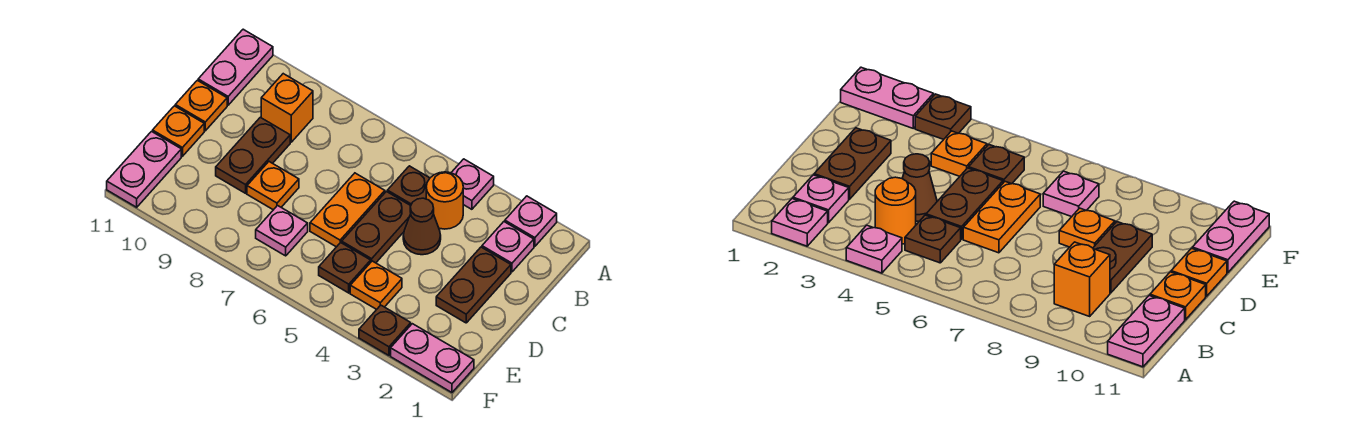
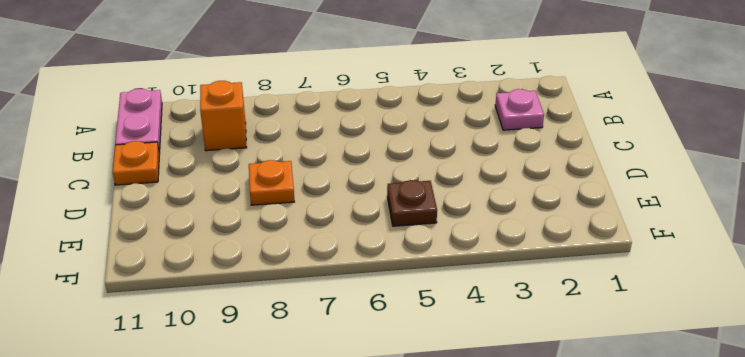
none -> pink plate A2 level 1
none -> pink plate A4 level 1
none -> orange round brick B4 level 1

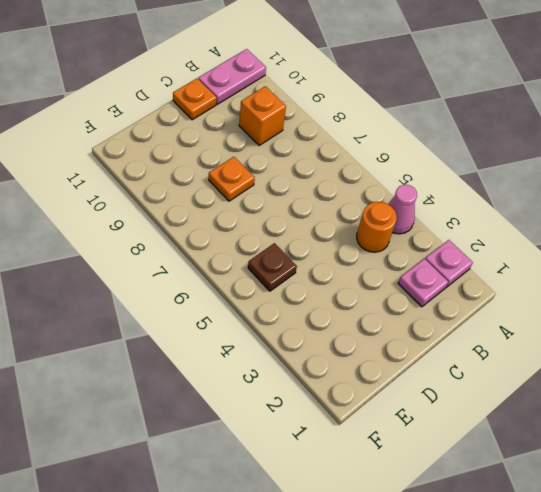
pink cone A4 level 1 -> pink plate A4 level 1
none -> brown plate B5 level 1
none -> brown plate C2:D2 level 1
none -> brown cone C4 level 1

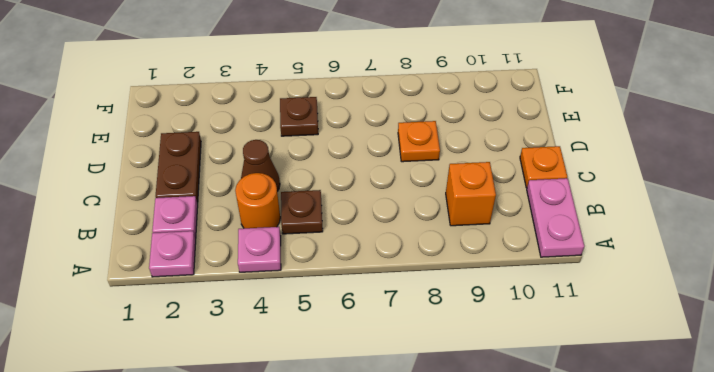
none -> brown plate C5:D5 level 1
none -> orange plate C6:D6 level 1
none -> brown plate C9:D9 level 1

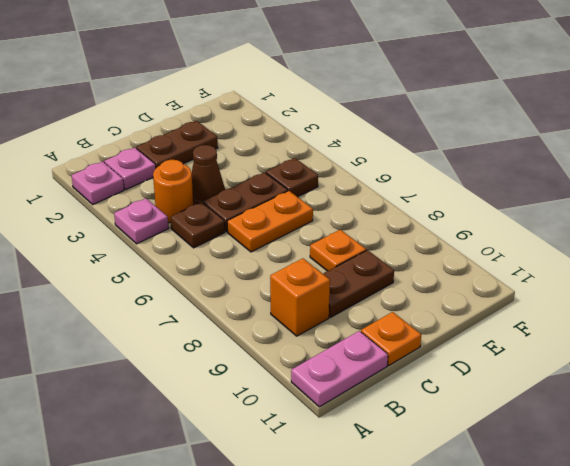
none -> orange plate D11 level 1
none -> orange plate E4 level 1
none -> pink plate E7 level 1

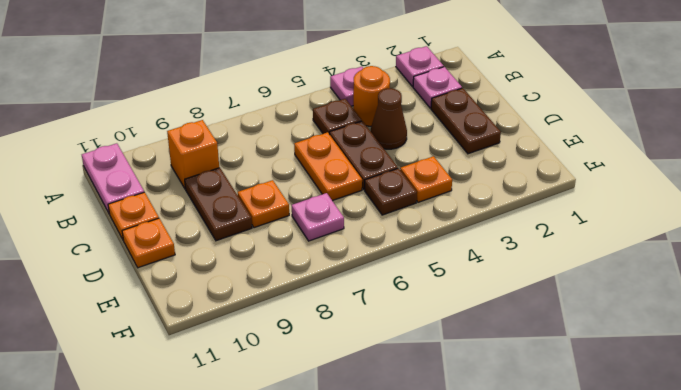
none -> pink plate E11:F11 level 1
none -> pink plate F1:F2 level 1
none -> brown plate F3 level 1

